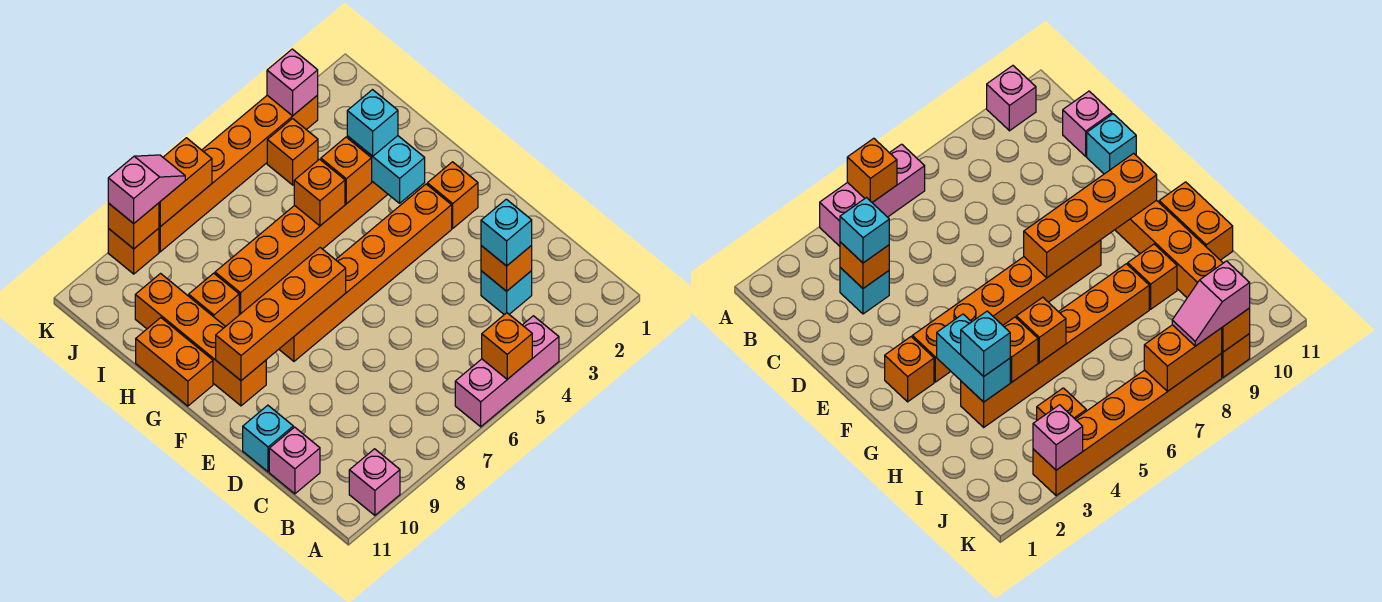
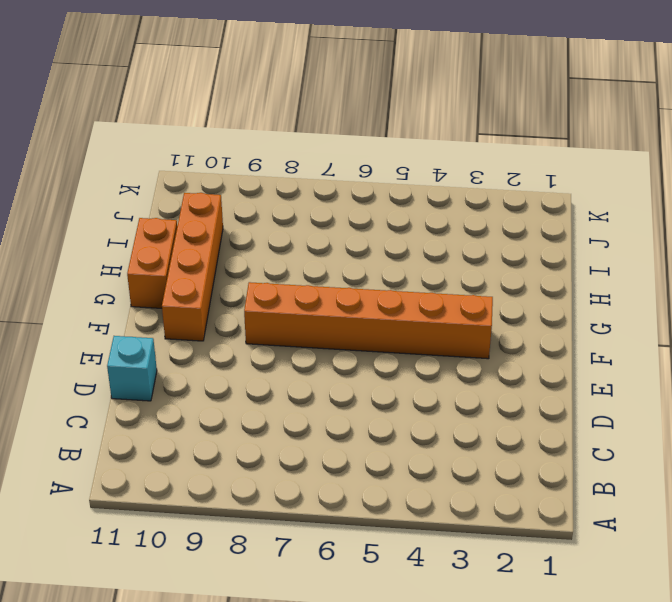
none -> pink brick A4:A6 level 1
none -> pink brick A10 level 1
none -> cyan brick C3 level 1

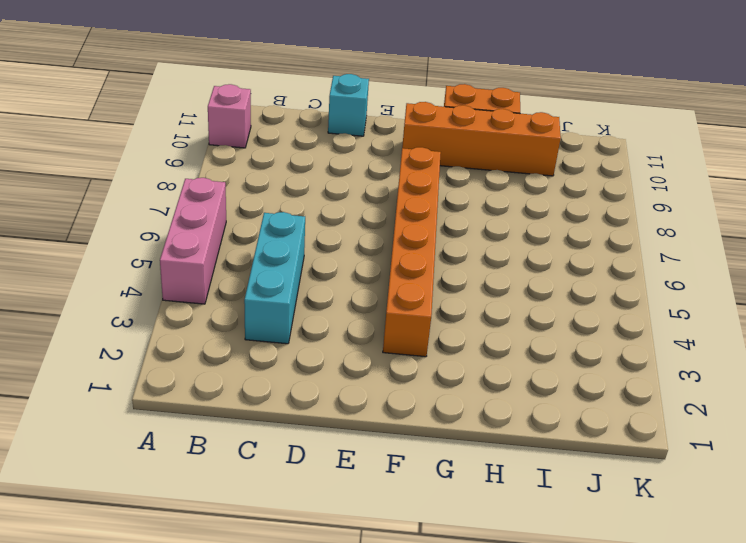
cyan brick C3:C5 level 1 -> cyan brick C3 level 1
none -> pink brick C11 level 1
none -> orange brick F2 level 1
none -> orange brick H3:H8 level 1

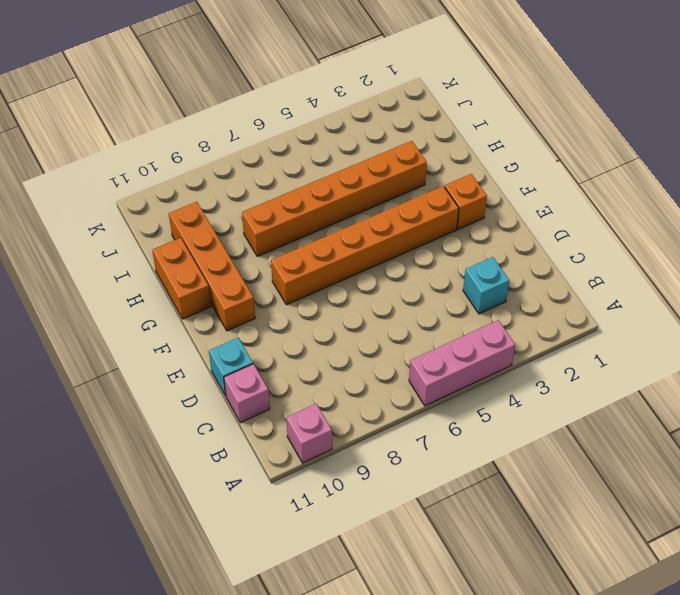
none -> orange brick H9 level 1
none -> orange brick J4 level 1
none -> orange brick K3:K8 level 1

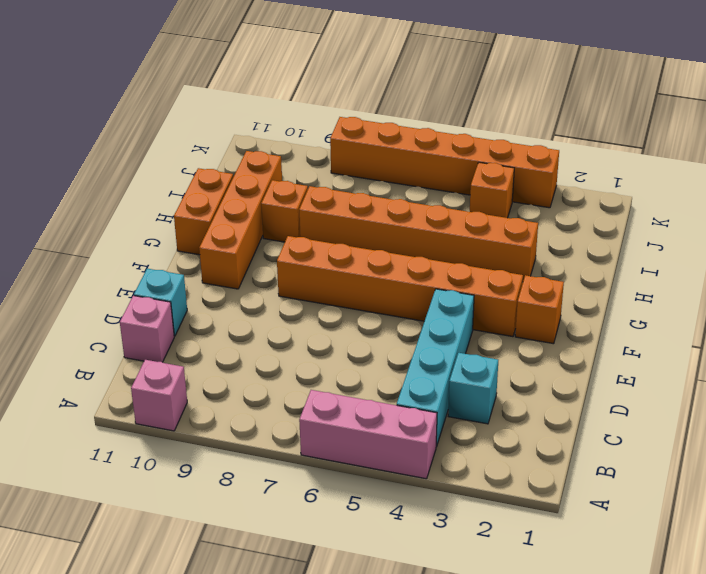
cyan brick B4:E4 level 1 -> none
none -> orange brick K9 level 1
none -> orange brick A5 level 2
none -> orange brick C3 level 2

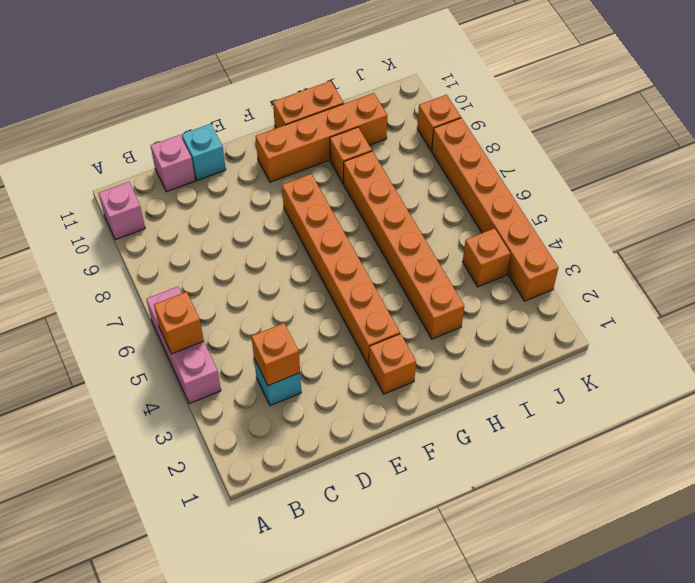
none -> orange brick F7:F10 level 2
none -> cyan brick G3:H3 level 2
none -> orange brick H4 level 2

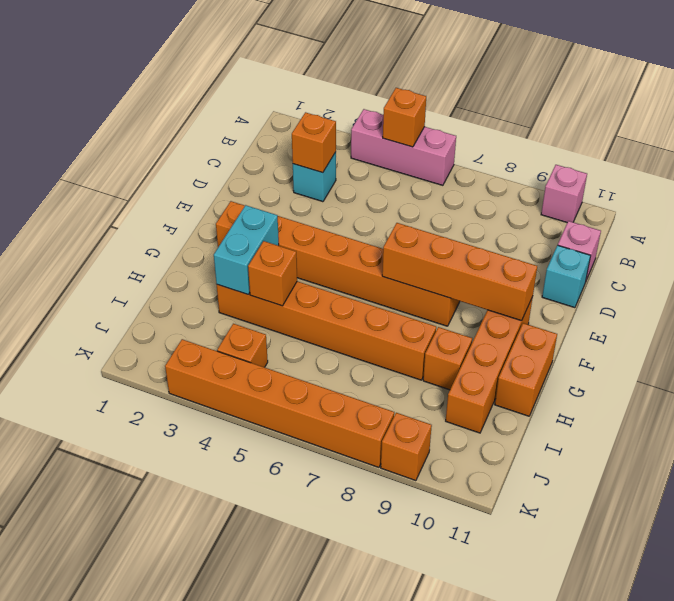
none -> orange brick H5 level 2
none -> pink brick K3 level 2
none -> orange brick K7:K8 level 2

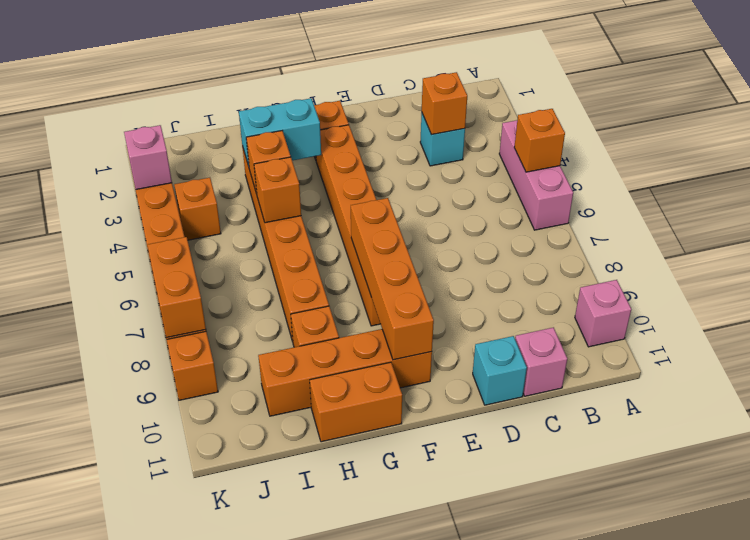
none -> orange brick K9 level 2
none -> cyan brick C3 level 3
none -> cyan brick H3 level 3

